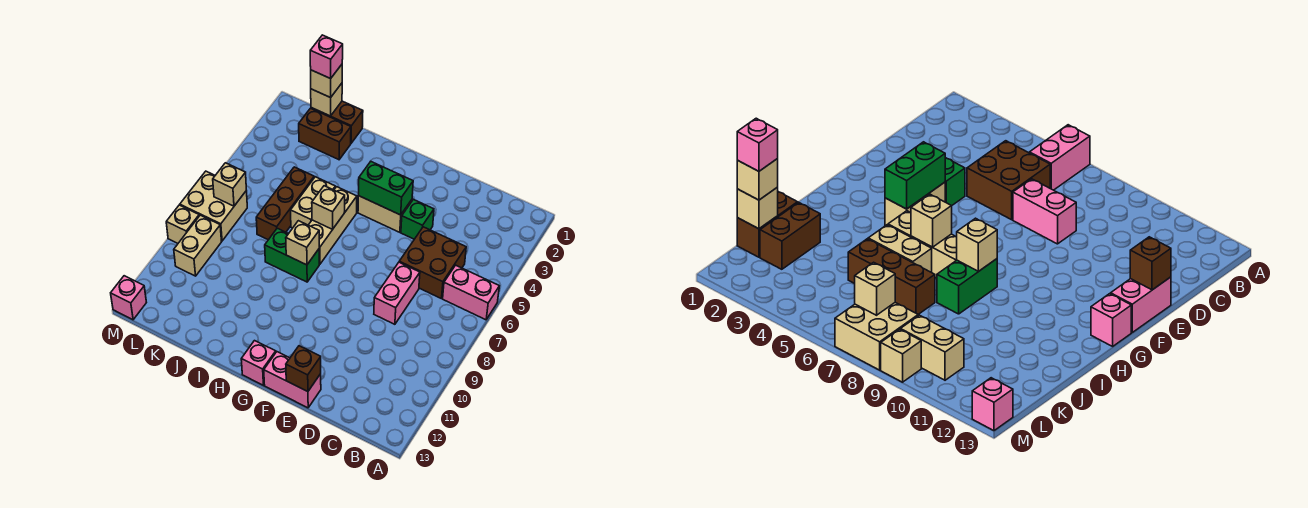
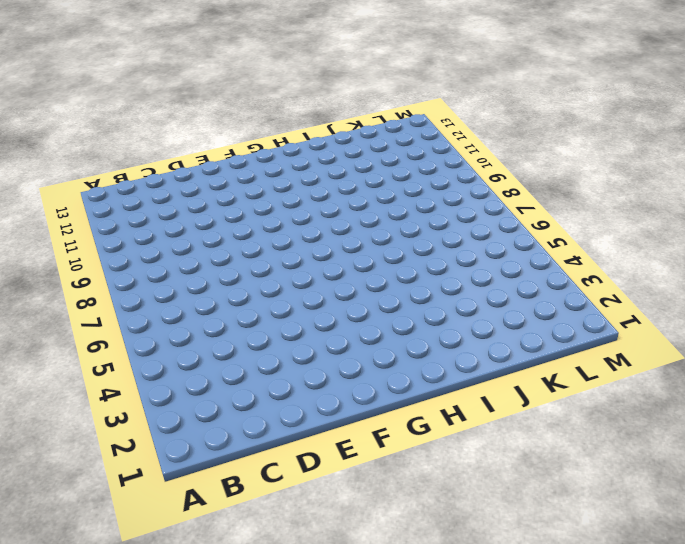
none -> pink brick A6:B6 level 1
none -> brown brick C5:D6 level 1
none -> pink brick D7:D8 level 1

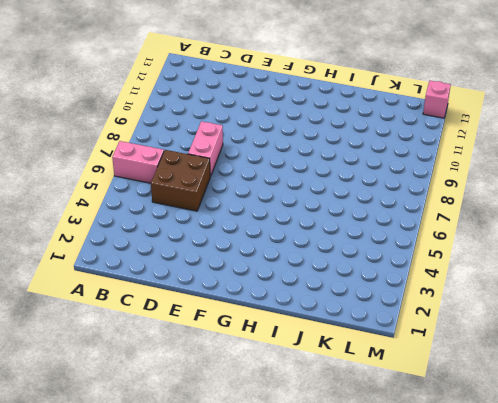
none -> green brick E4 level 1
none -> pink brick E13:F13 level 1
none -> tan brick F4:G4 level 1

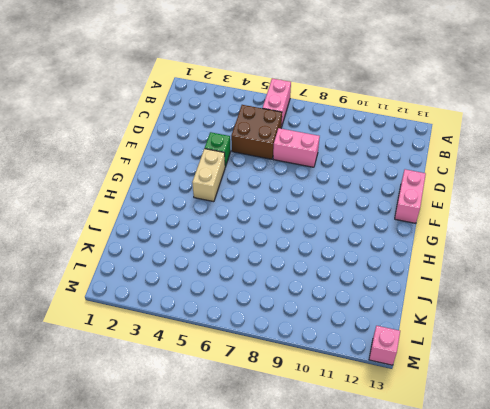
none -> pink brick G13 level 1
none -> tan brick H5:H7 level 1
none -> green brick H8:I8 level 1

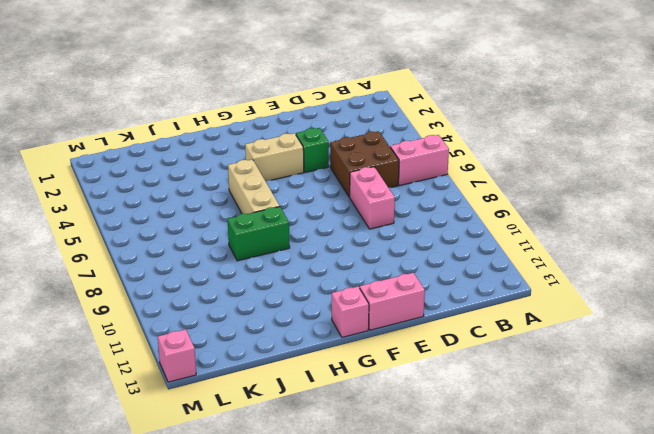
none -> tan brick I5:I6 level 1
none -> brown brick J1:K1 level 1
none -> brown brick J2:K2 level 1

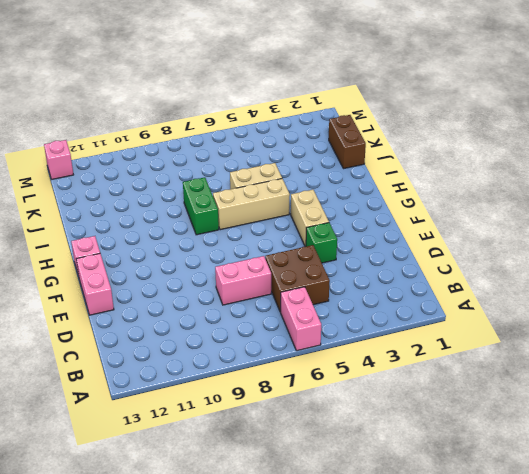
none -> brown brick J2:K2 level 1
none -> brown brick J5:J7 level 1
none -> tan brick L7:M8 level 1

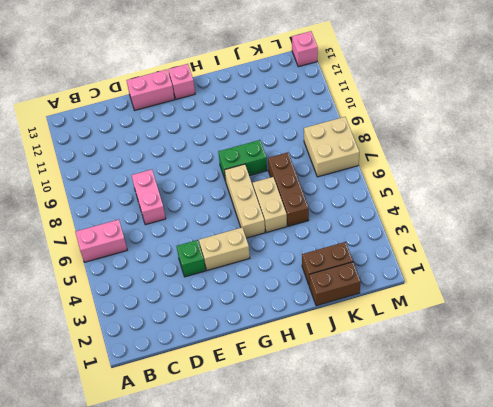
none -> brown brick C5:D6 level 1
none -> tan brick L9:L10 level 1
none -> tan brick M9 level 1

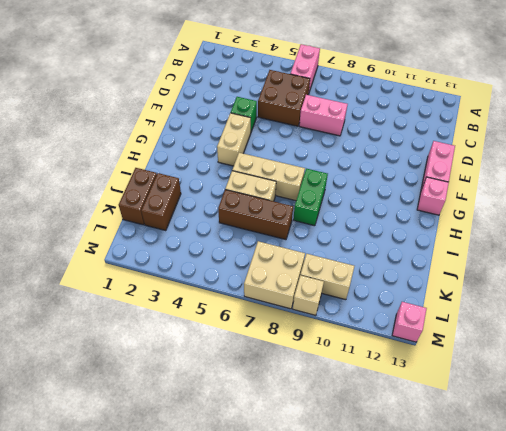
none -> brown brick E13 level 2
none -> green brick F4:G4 level 2
none -> tan brick H6 level 2

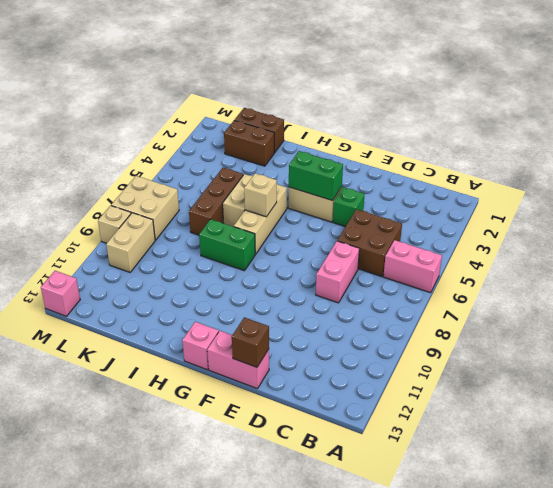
none -> tan brick H8 level 2
none -> tan brick K1 level 2
none -> tan brick L7 level 2

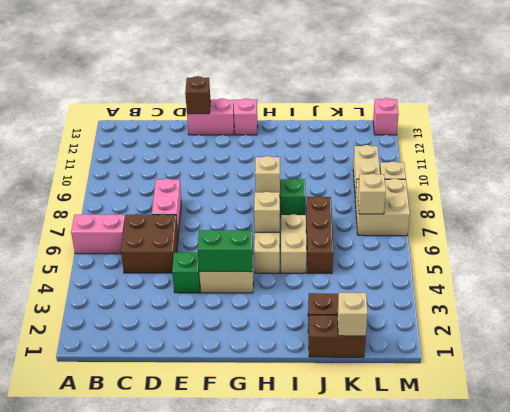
none -> tan brick K1 level 3
none -> pink brick K1 level 4

